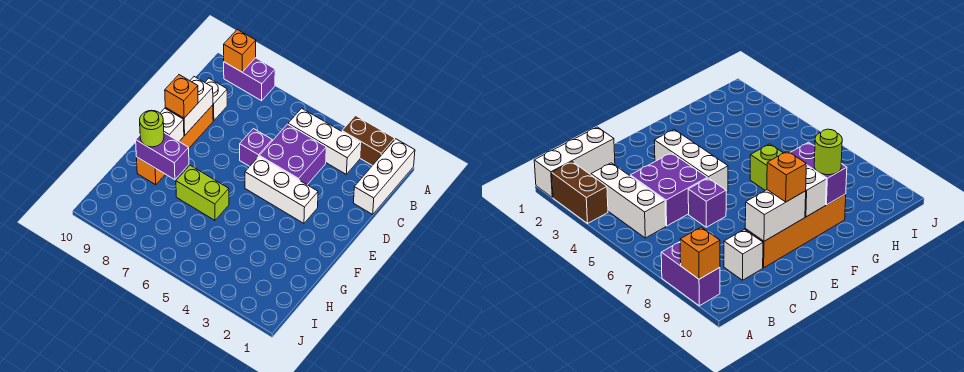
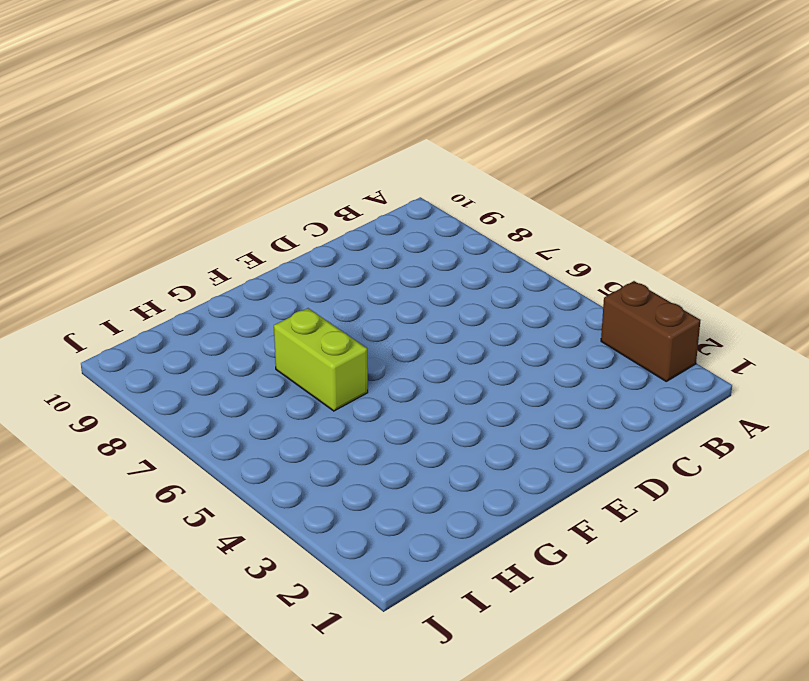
none -> white brick A1:C1 level 1
none -> purple brick A8:A9 level 1
none -> white brick B3:B5 level 1

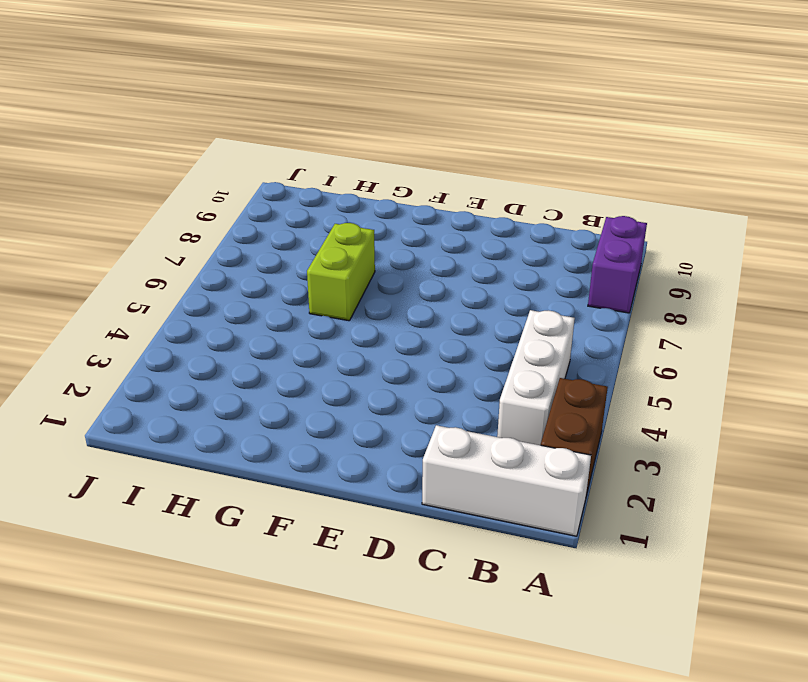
none -> purple brick C4:D5 level 1
none -> white brick C9 level 1
none -> purple brick D6 level 1

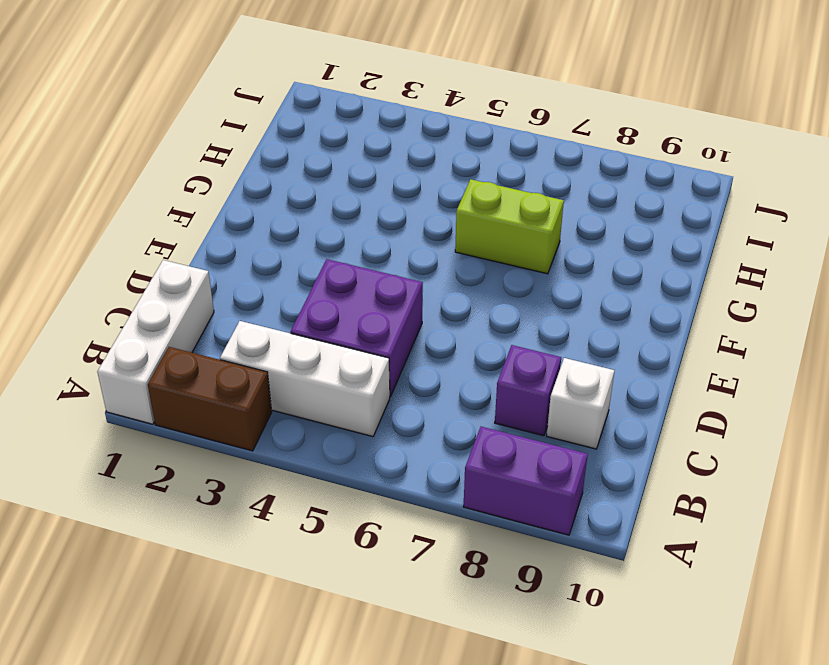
purple brick C8 level 1 -> purple brick D6 level 1
none -> orange brick D9:G9 level 1
none -> white brick E3:E5 level 1
none -> orange brick A9 level 2

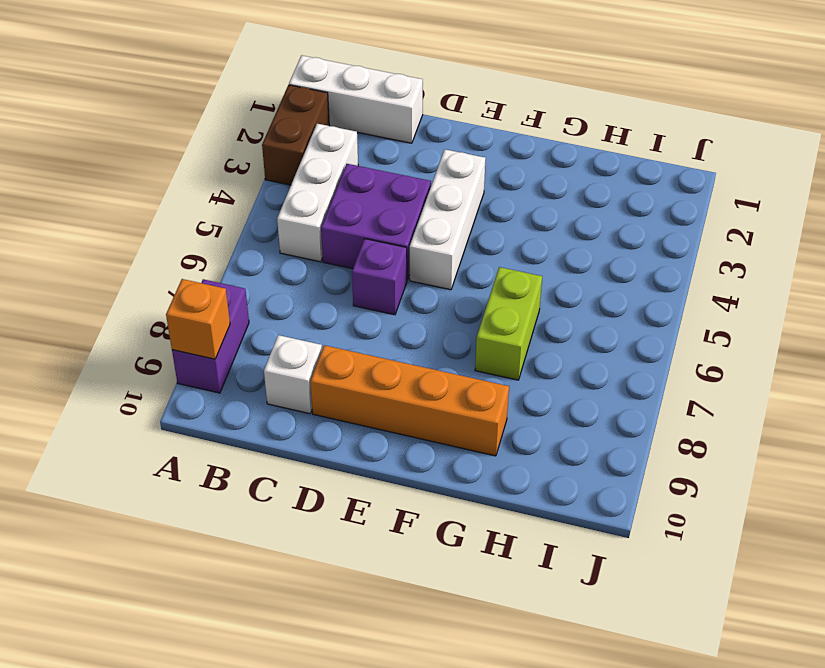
none -> white brick D9:E9 level 2
none -> white brick F9 level 2
none -> purple brick G8:G9 level 2

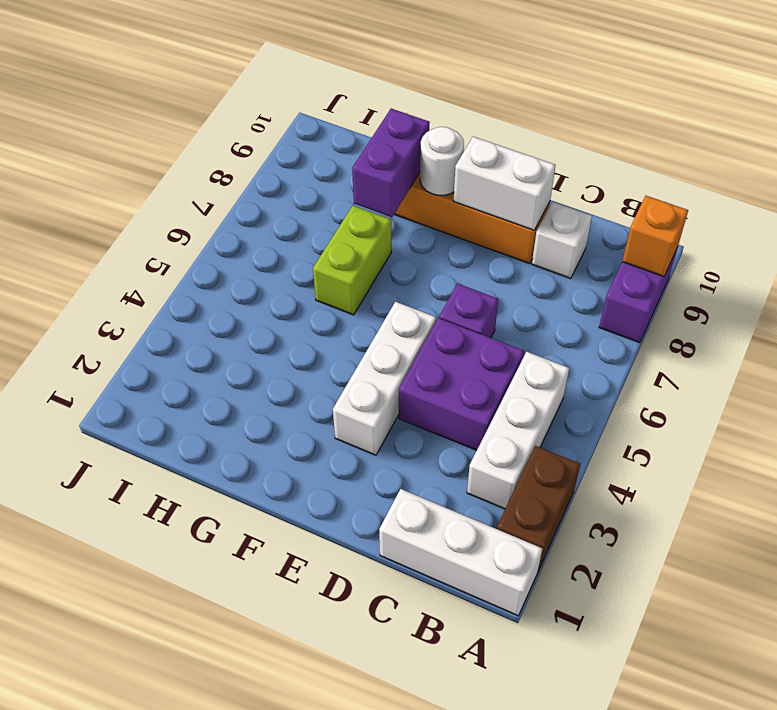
white round brick F9 level 2 -> white brick F9 level 2
none -> orange brick E9 level 3
none -> lime round brick G9 level 3

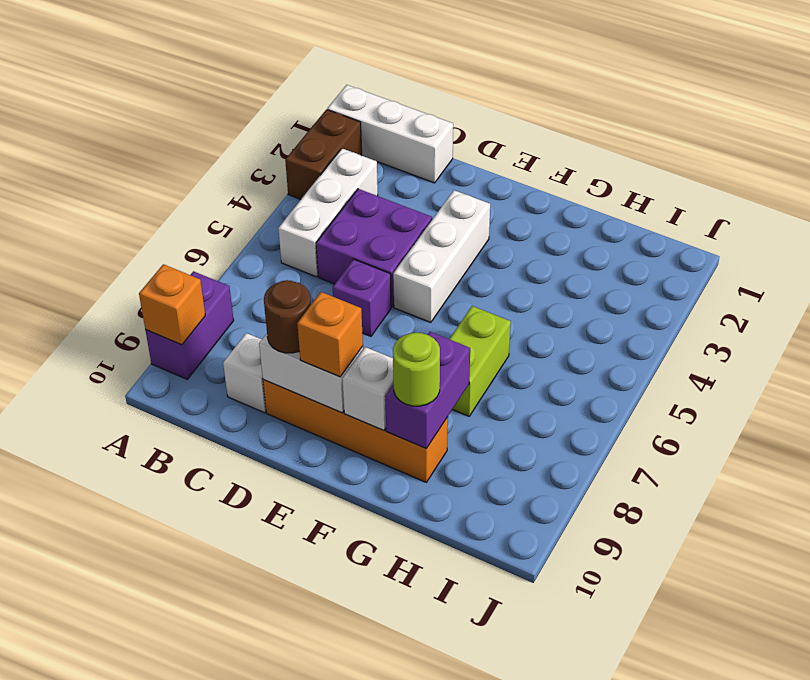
brown round brick D9 level 3 -> none

